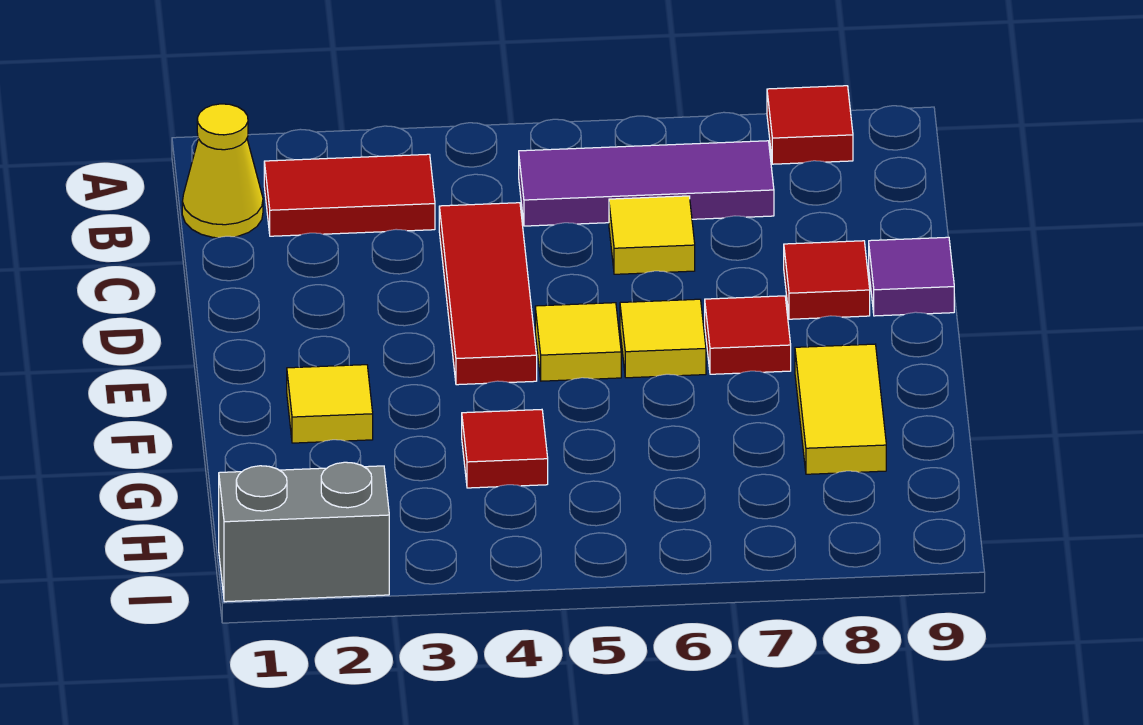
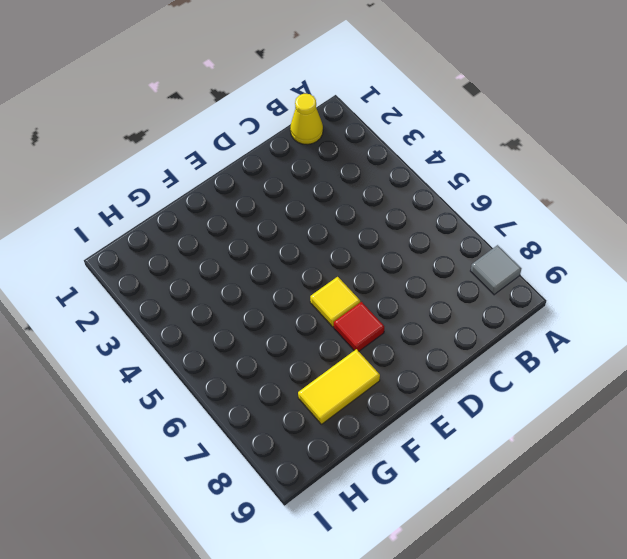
grey tile A8 level 1 -> red tile A8 level 1
none -> red tile B2:B3 level 1
none -> purple tile B5:B7 level 1
none -> red tile C4:E4 level 1

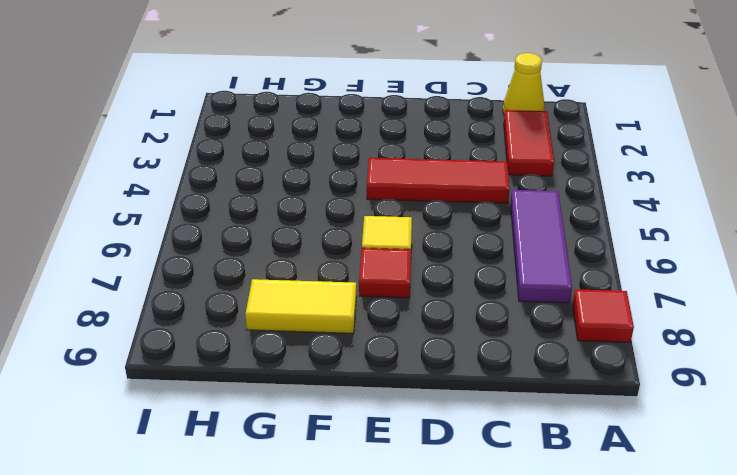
none -> yellow tile C6 level 1
none -> red tile D8 level 1
none -> purple tile D9 level 1

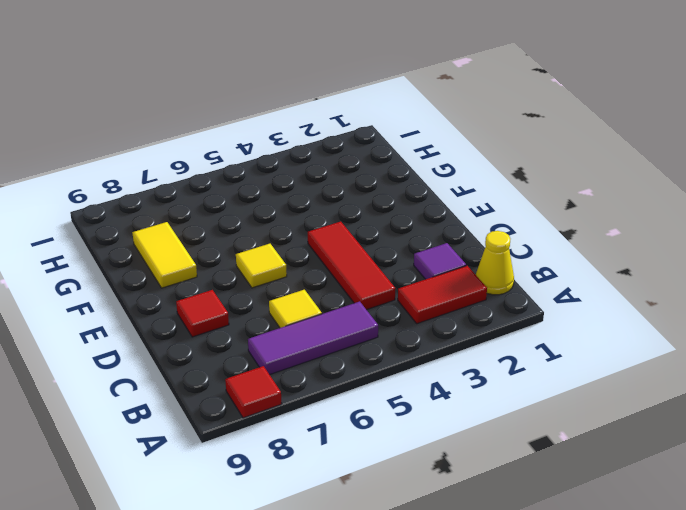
purple tile C2 level 1 -> purple tile D9 level 1
none -> yellow tile E5 level 1
none -> red tile E7 level 1
none -> yellow tile F2 level 1

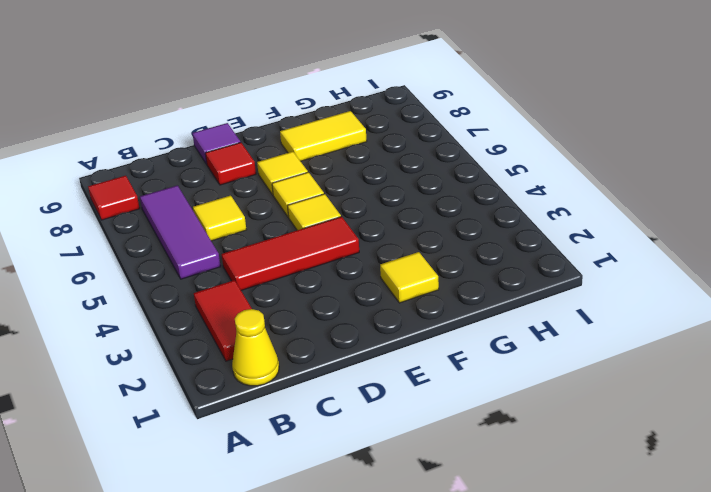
yellow tile E7 level 1 -> red tile E7 level 1
none -> red tile G4 level 1
none -> grey brick I1:I2 level 1

